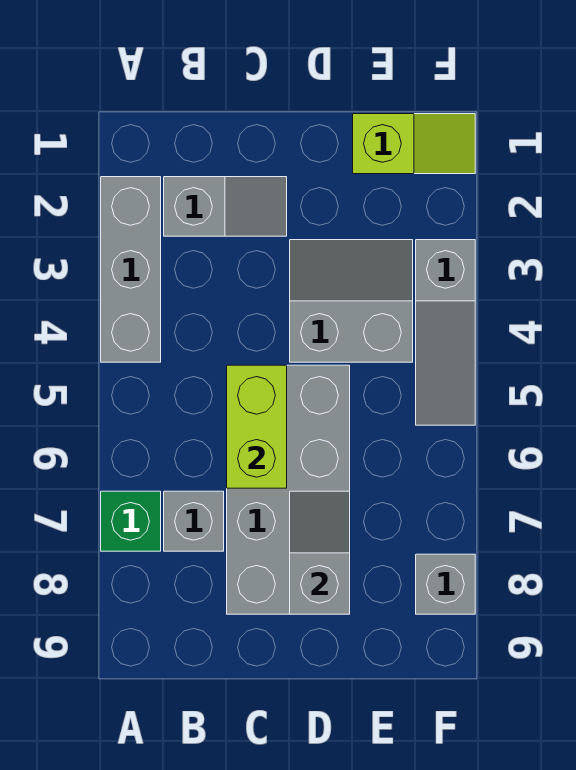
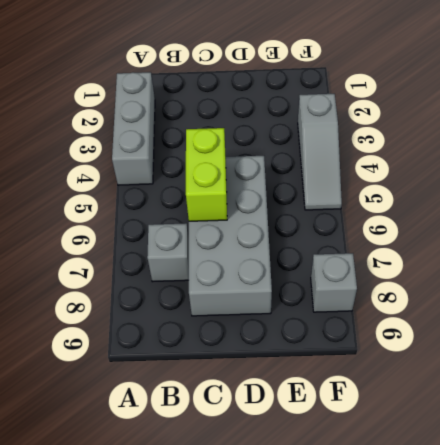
none -> green brick A7 level 1
none -> grey slope B2:C2 level 1 top B

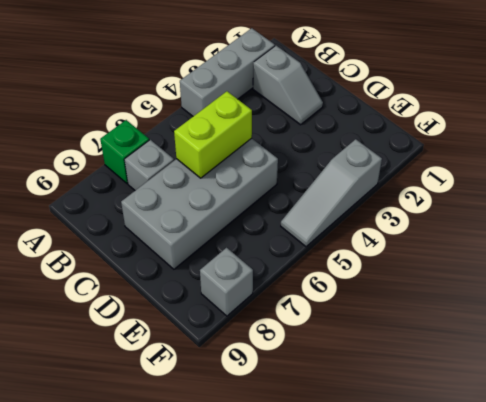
none -> grey slope D3:E4 level 1 top 4
none -> lime slope E1:F1 level 1 top E

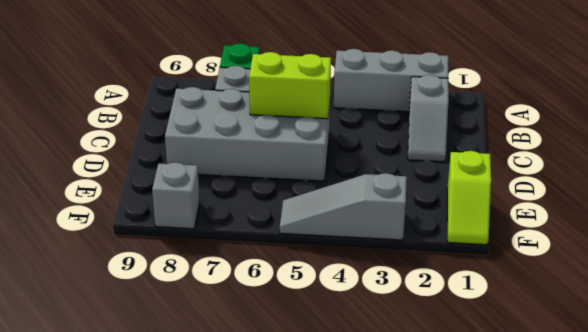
none -> grey slope D3:E4 level 1 top 4
none -> grey slope D7:D8 level 2 top 8

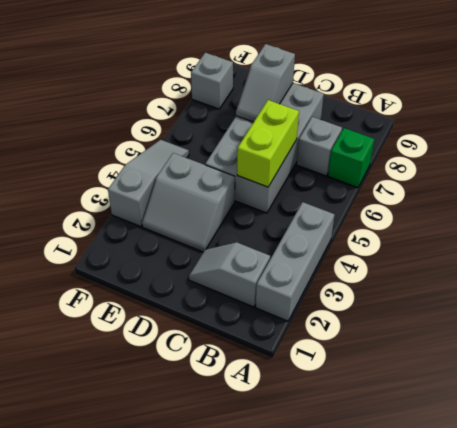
none -> lime slope E1:F1 level 1 top E

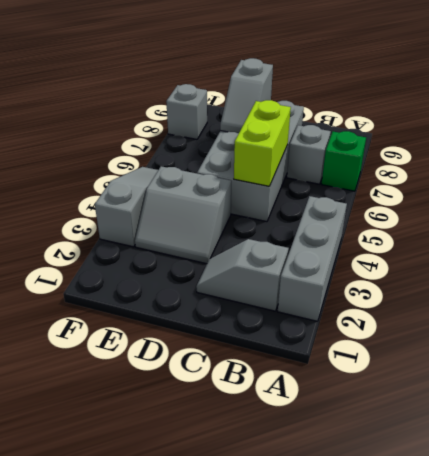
none -> lime slope E1:F1 level 1 top E

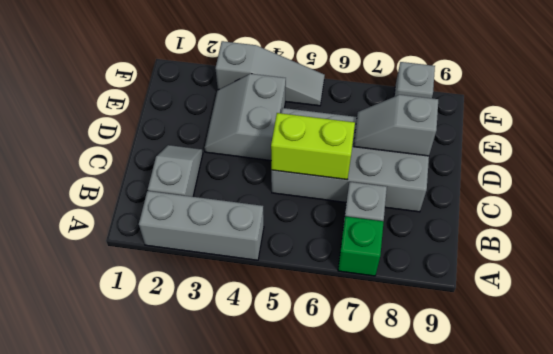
none -> lime slope E1:F1 level 1 top E

